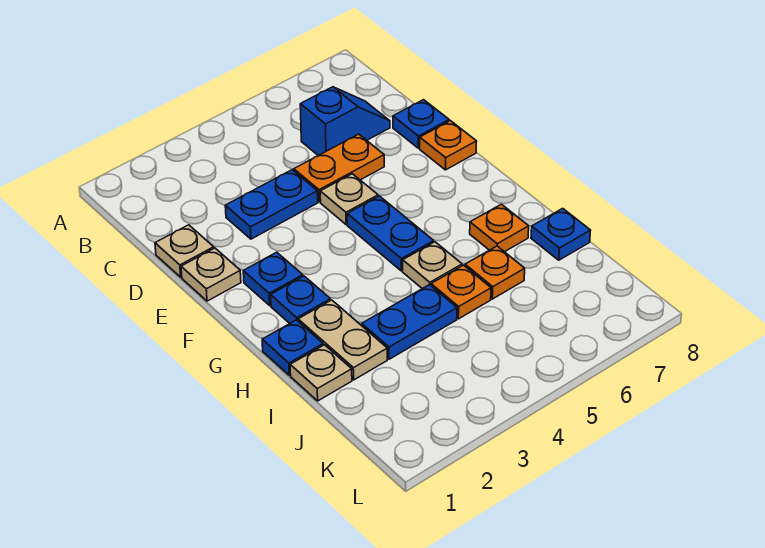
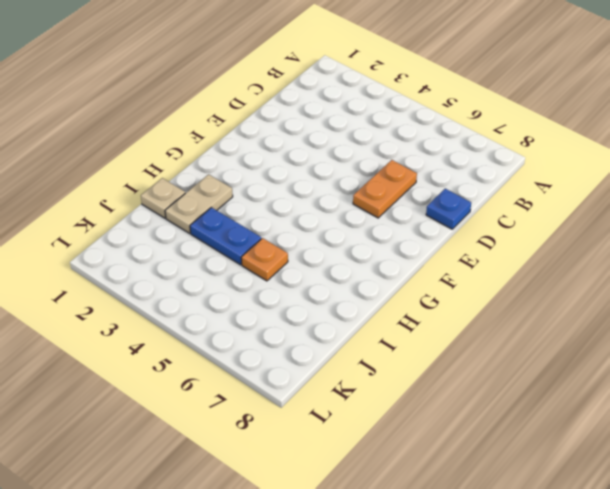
orange plate D6:E6 level 1 -> orange plate D5:D6 level 1
none -> blue slope C6:C7 level 1 top 6
none -> tan plate D1 level 1
none -> blue plate D3:D4 level 1

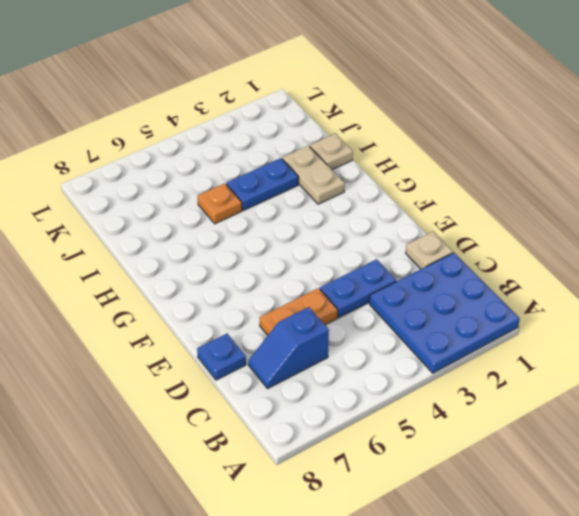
blue plate A1:C3 level 1 -> none
none -> tan plate E1 level 1
none -> tan plate E5 level 1
none -> orange plate E8 level 1

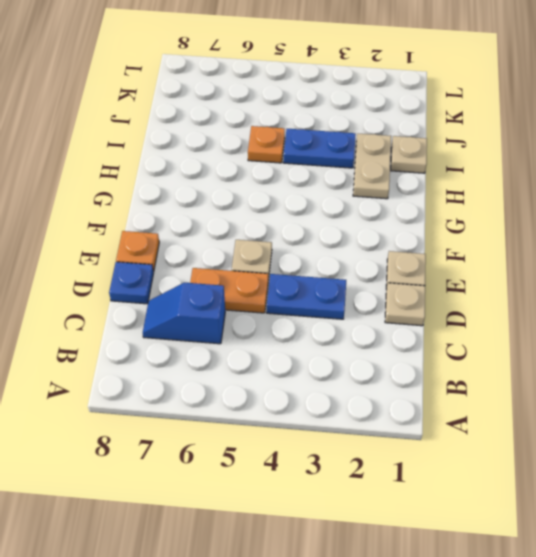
none -> blue plate F2 level 1
none -> blue plate F5:G5 level 1
none -> blue plate G2 level 1

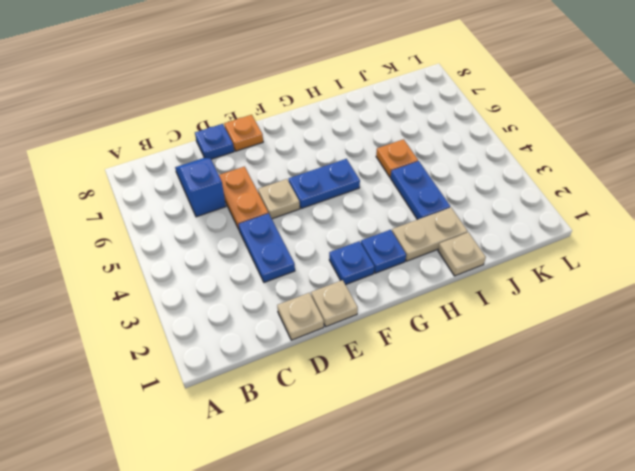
none -> blue plate H1 level 1
none -> tan plate H5 level 1
none -> orange plate H7 level 1

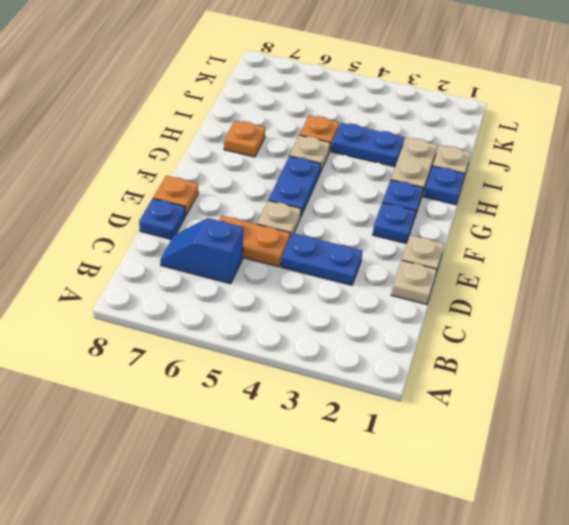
none -> orange plate I6 level 1
none -> blue plate I8 level 1

